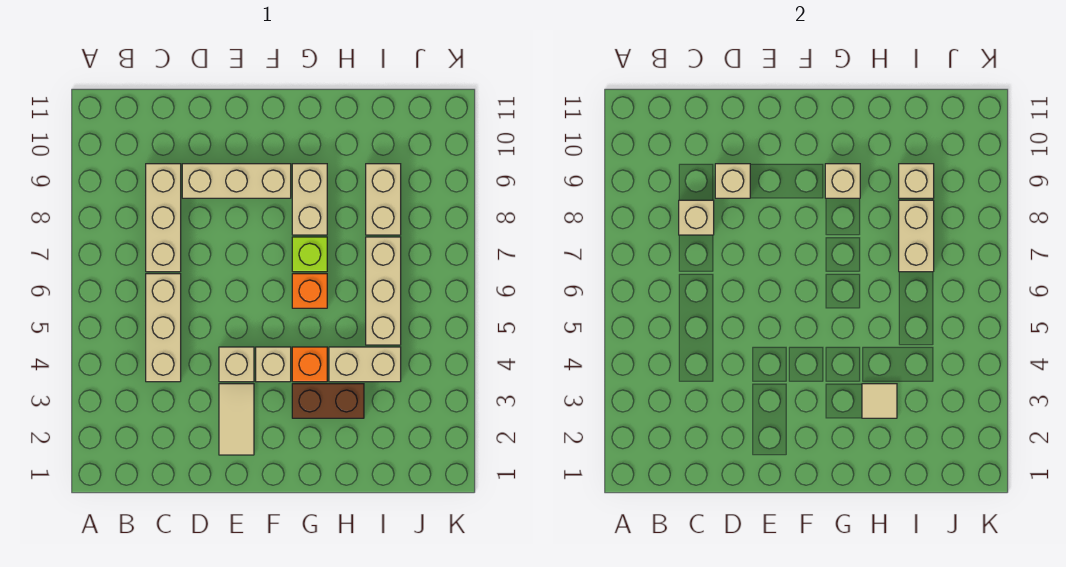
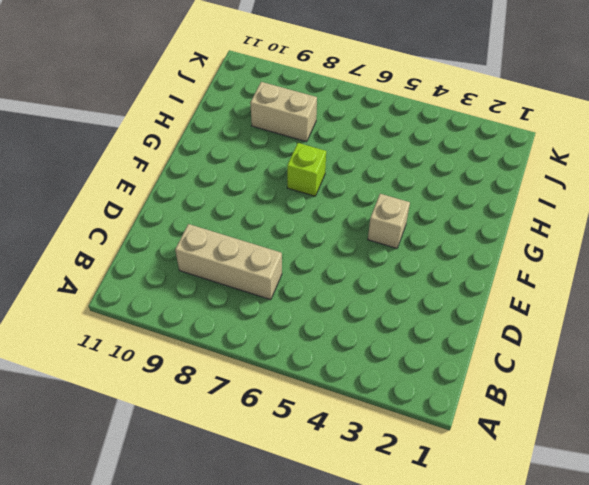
none -> tan brick C4:C6 level 1
none -> tan brick D9:F9 level 1
none -> tan tile E2:E3 level 1

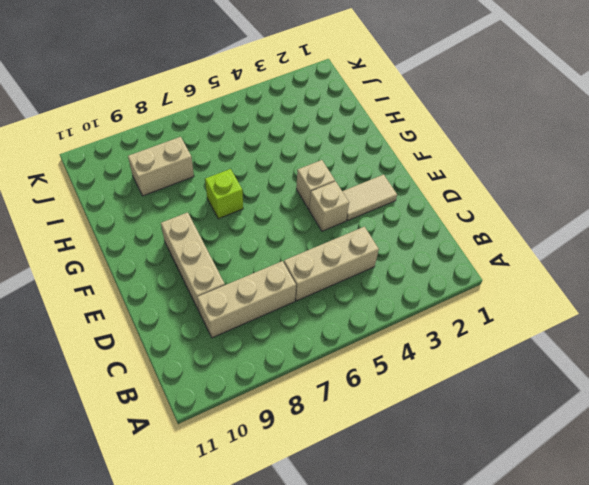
none -> brown brick G3:H3 level 1
none -> orange brick G4 level 1
none -> orange brick G6 level 1

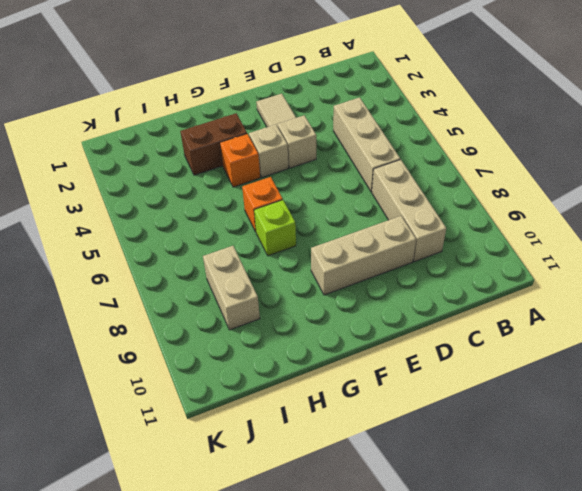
none -> tan brick G8:G9 level 1
none -> tan brick H4:I4 level 1
none -> tan brick I5:I7 level 1

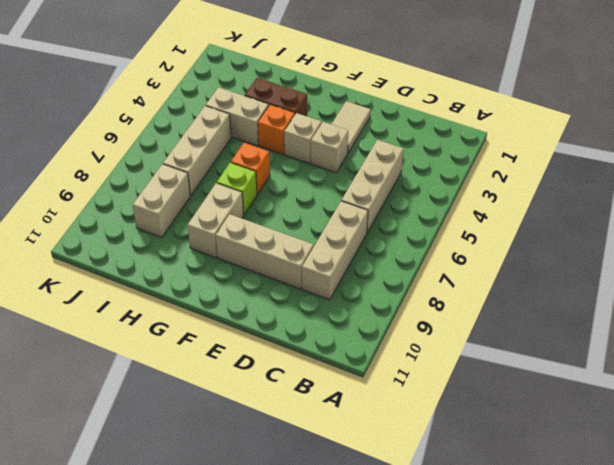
none -> tan brick C8 level 2
none -> tan brick D9 level 2
none -> tan brick G9 level 2

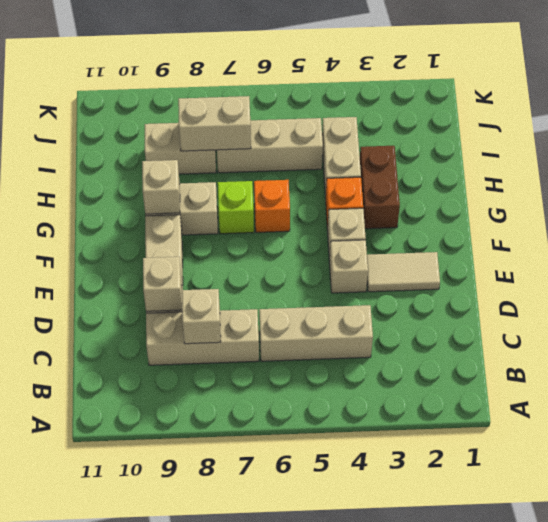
none -> tan tile H3 level 2
none -> tan brick I9 level 2

